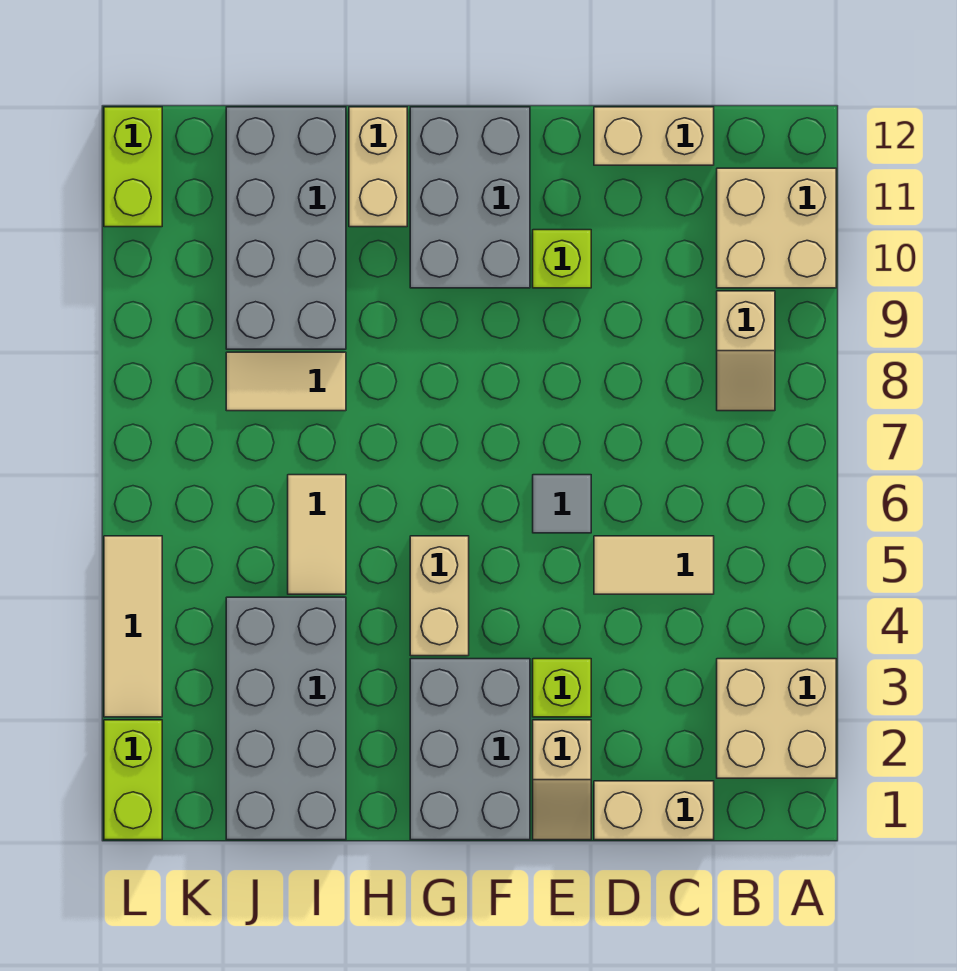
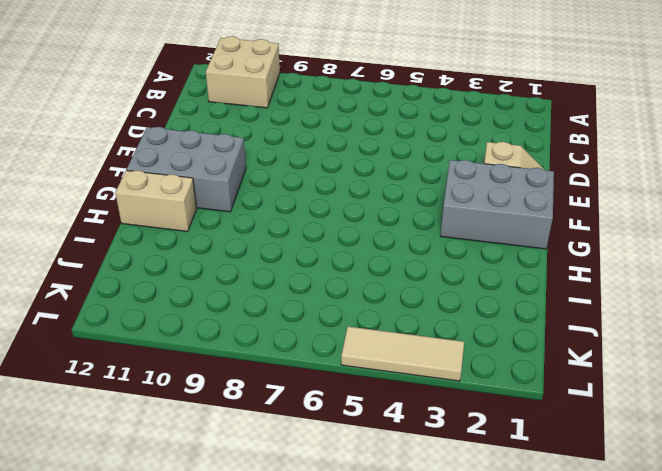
none -> tan brick A2:B3 level 1
none -> tan slope B8:B9 level 1 top 9
none -> tan brick C1:D1 level 1

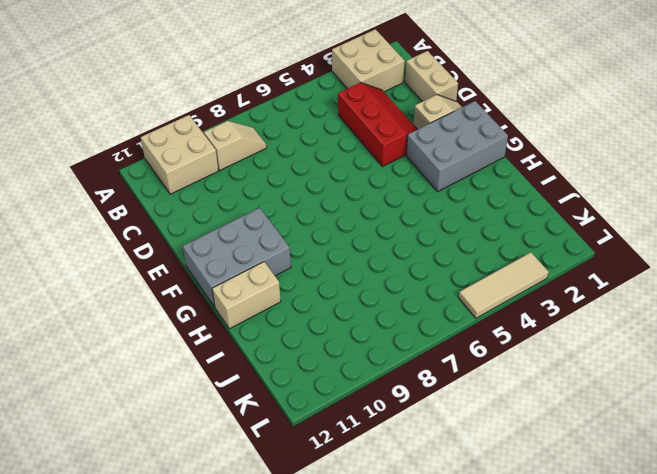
red slope C3:E4 level 1 top 4 -> lime brick E3 level 1
none -> tan tile C5:D5 level 1
none -> tan brick C12:D12 level 1
none -> grey tile E6 level 1

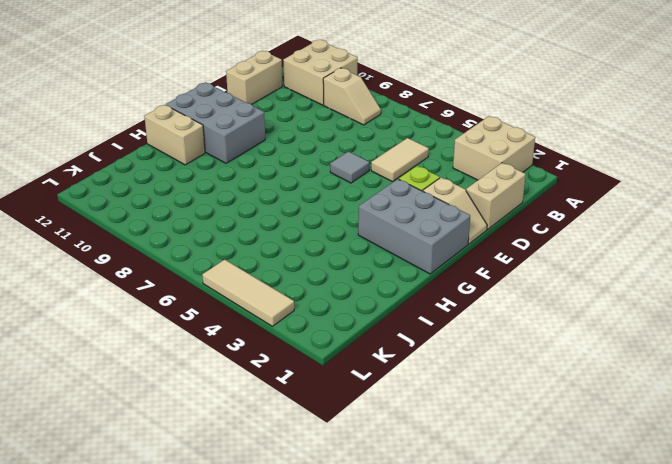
none -> lime brick E10 level 1
none -> tan brick G4:G5 level 1
none -> grey brick I1:J4 level 1

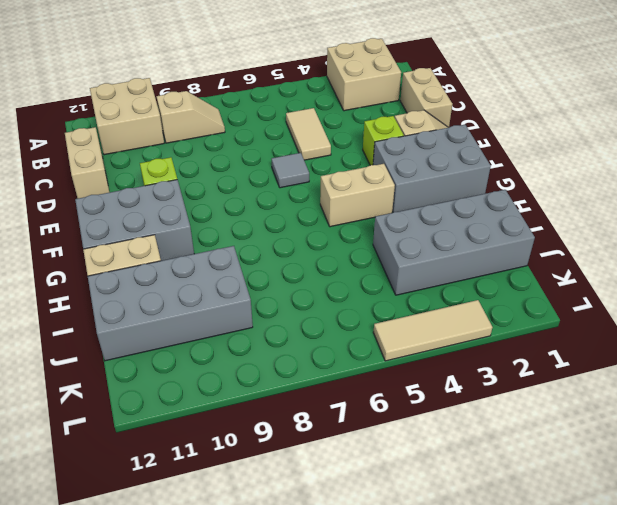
none -> tan tile I5:I6 level 1
none -> tan tile I8:J8 level 1
none -> lime brick L1:L2 level 1

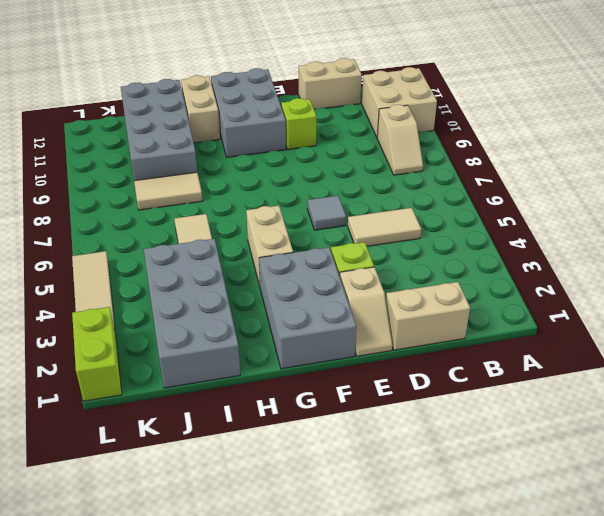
none -> tan brick A2:B3 level 1
none -> lime brick L11:L12 level 1

